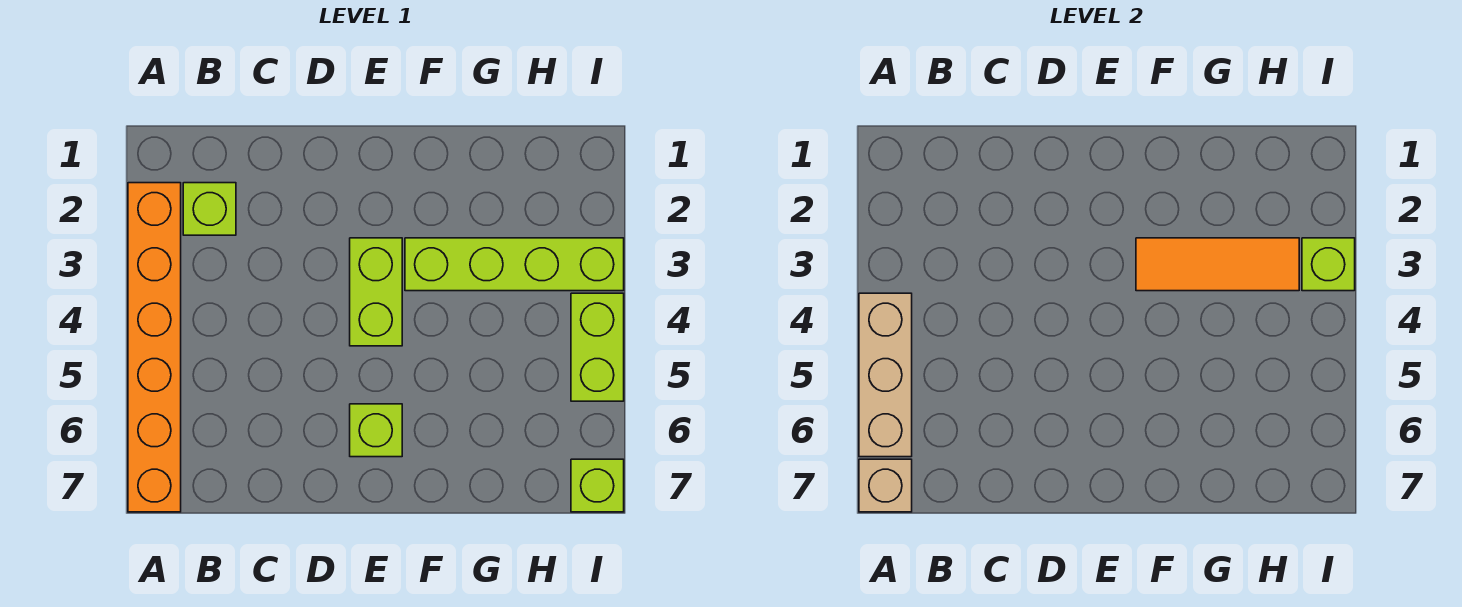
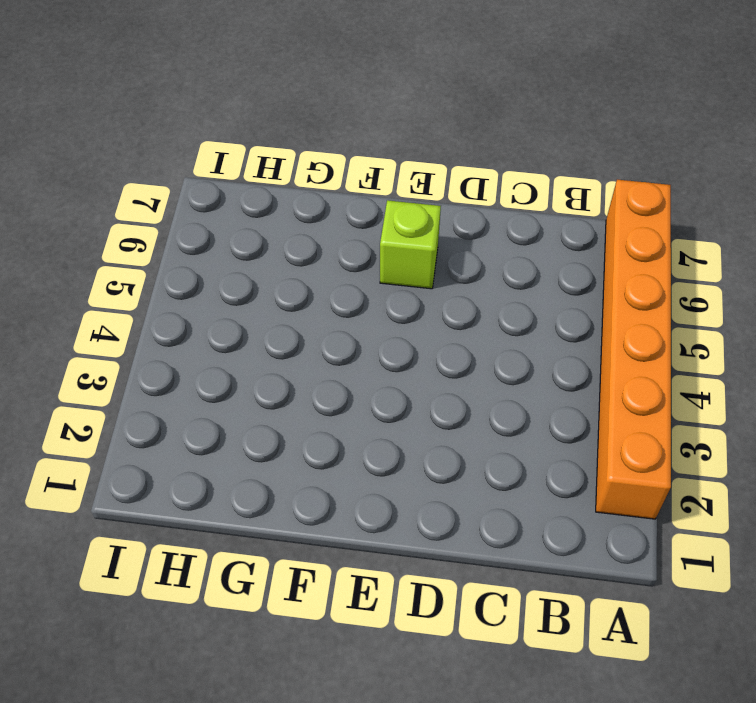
none -> lime brick B2 level 1
none -> lime brick E3:E4 level 1

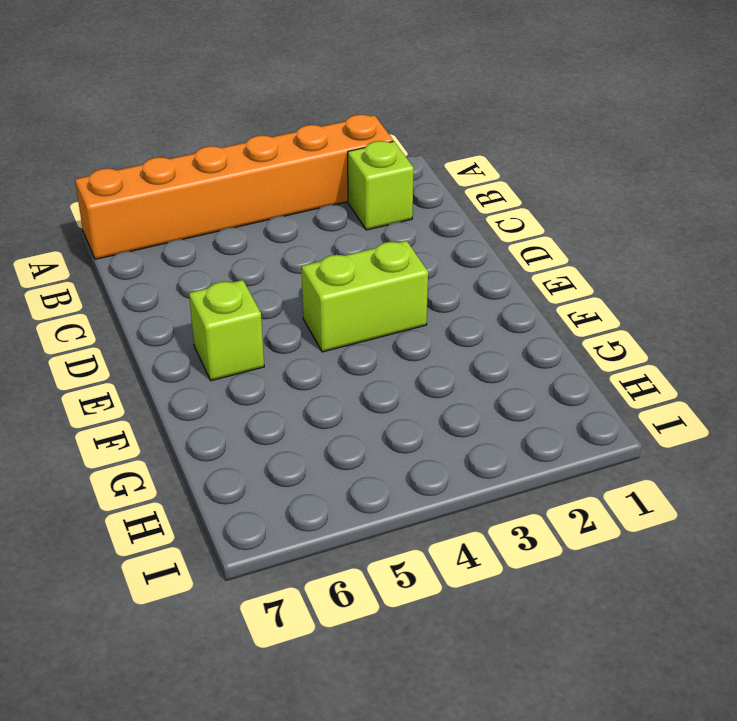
none -> lime brick F3:I3 level 1
none -> lime brick I4:I5 level 1

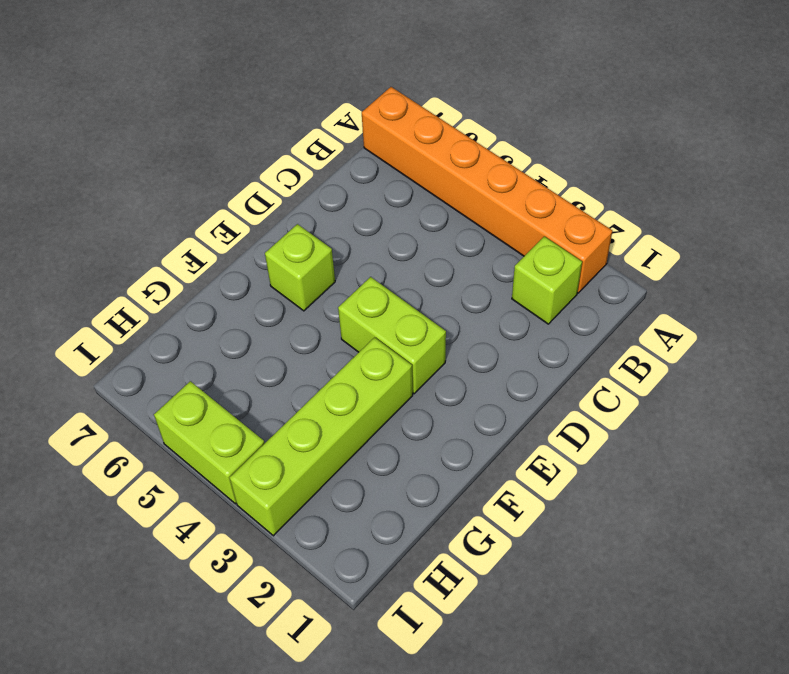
none -> lime brick I7 level 1
none -> tan brick A4:A6 level 2

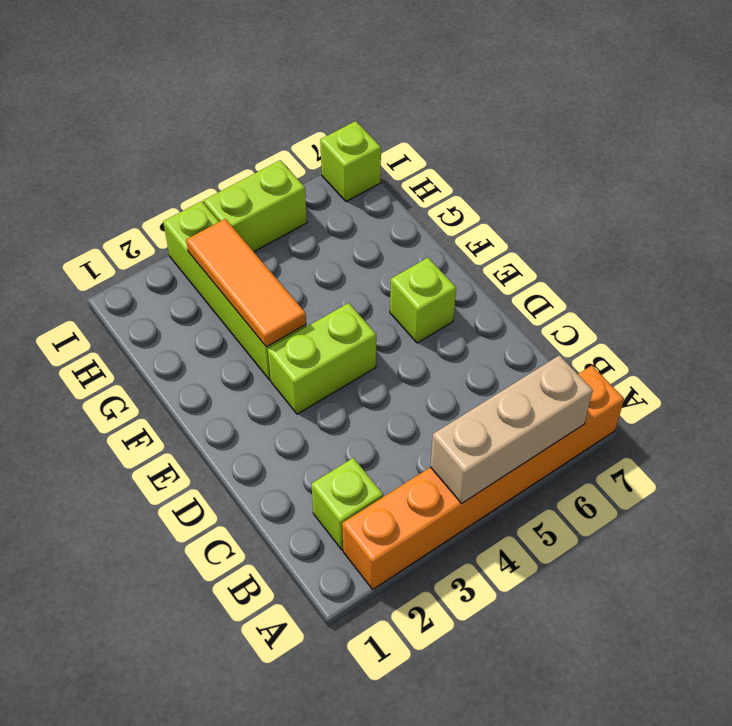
none -> tan brick A7 level 2
none -> lime brick I3 level 2

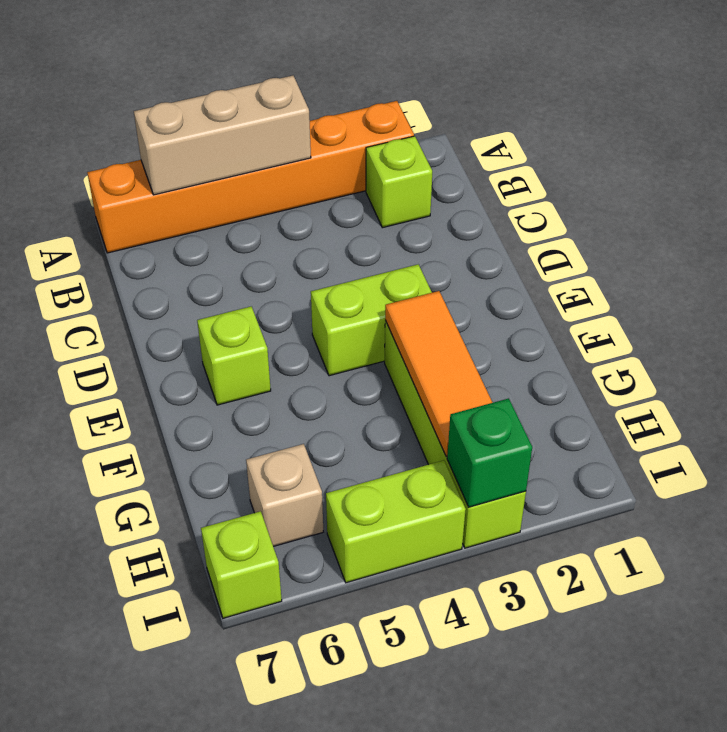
tan brick H6 level 1 -> tan brick A7 level 2
green brick I3 level 2 -> lime brick I3 level 2

